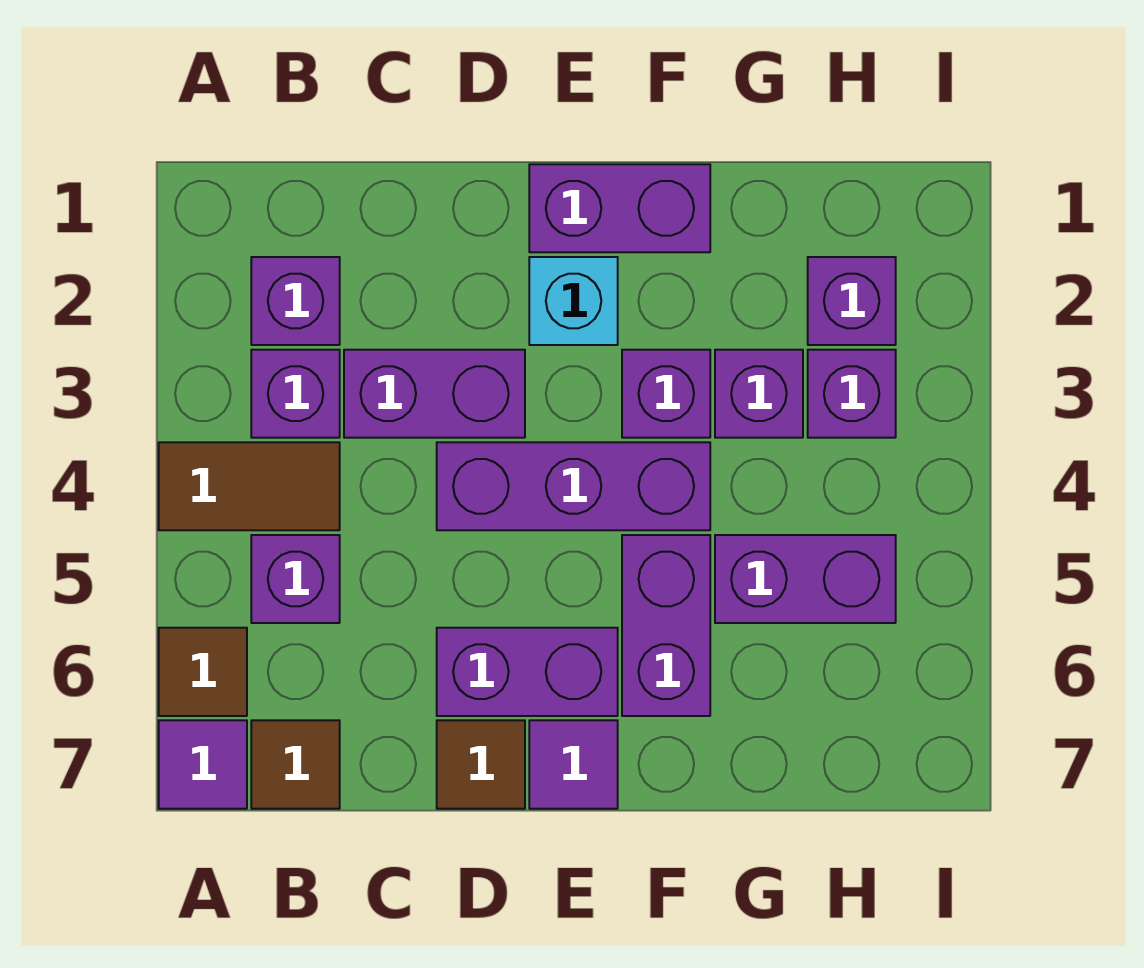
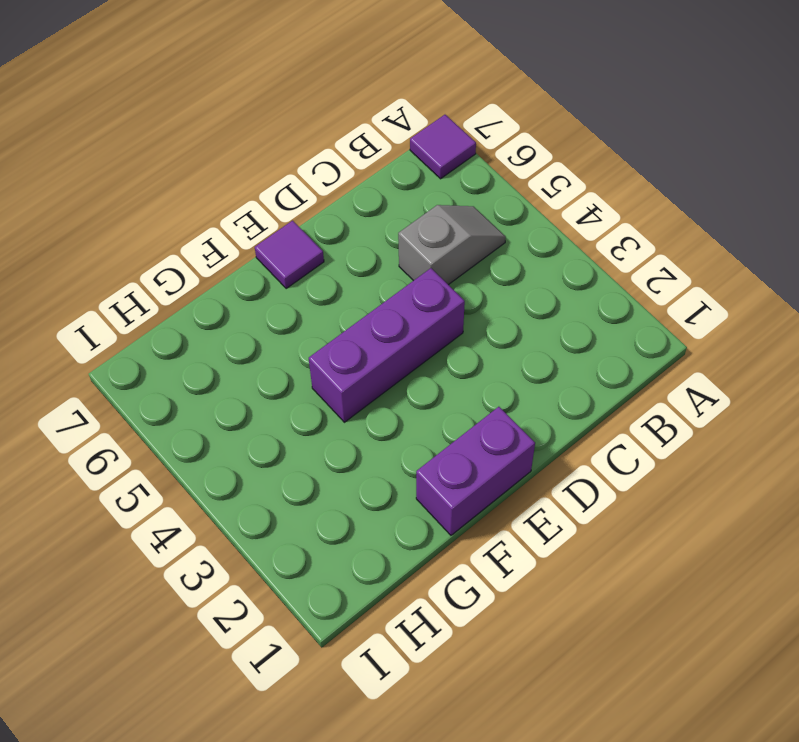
grey slope B5:C5 level 1 top C -> purple brick B5 level 1
none -> brown tile A4:B4 level 1
none -> brown tile A6 level 1
none -> purple brick B2 level 1

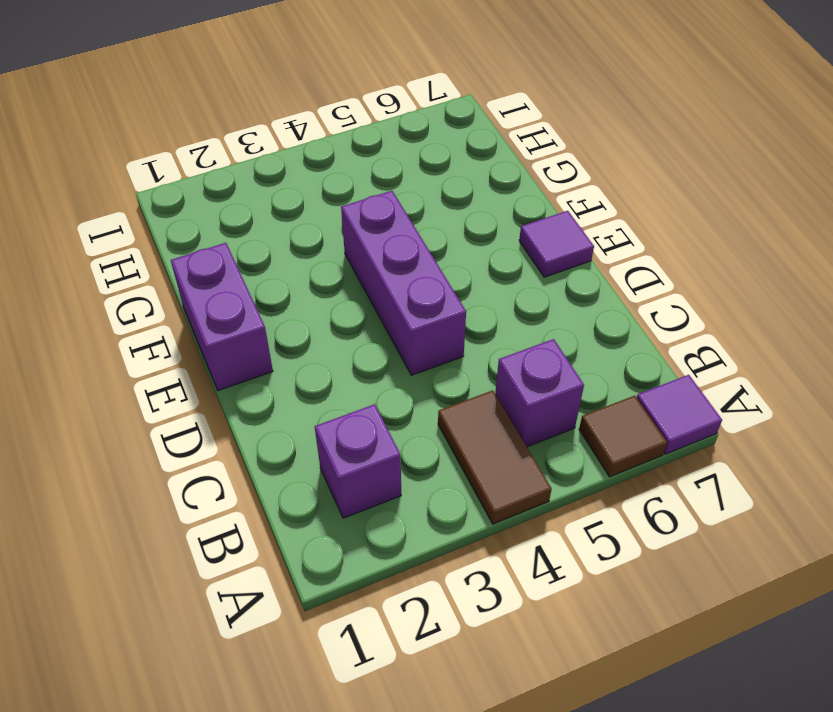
none -> purple brick B3 level 1
none -> brown tile B7 level 1
none -> purple brick C3:D3 level 1

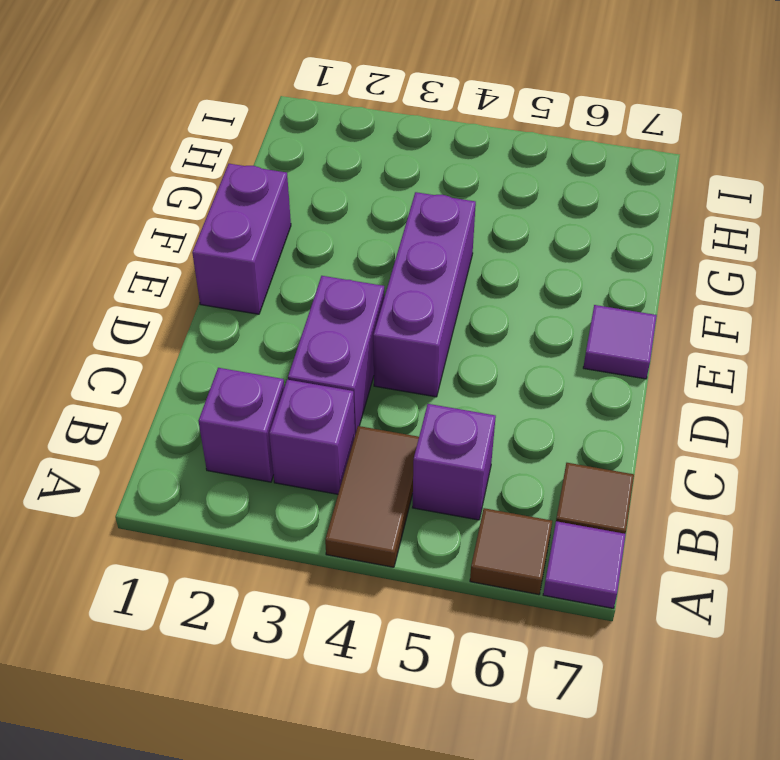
none -> purple brick D6:E6 level 1
none -> brown tile D7 level 1
none -> cyan brick E2 level 1

